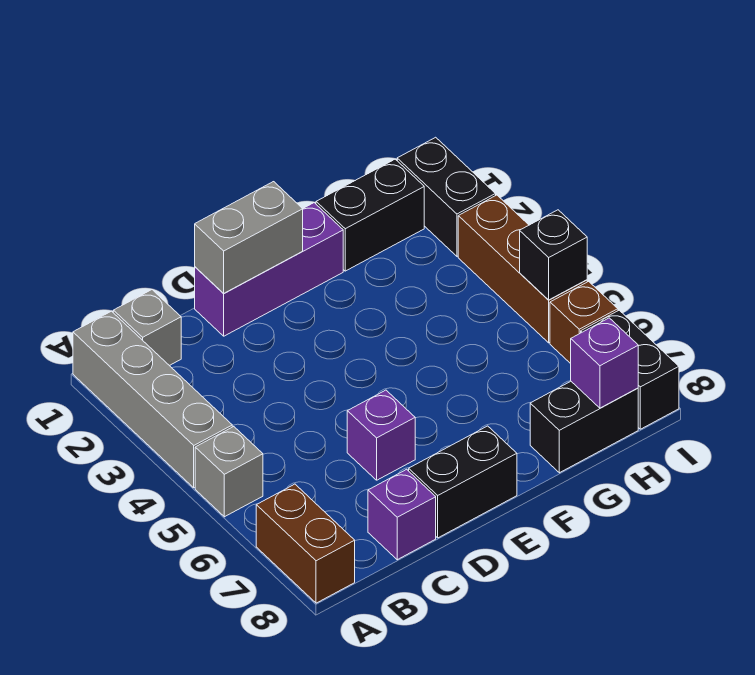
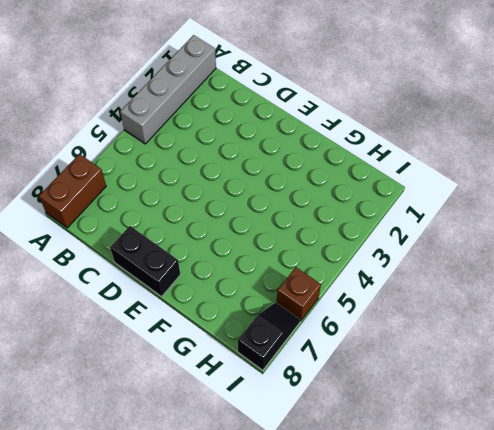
black slope I7:I8 level 1 top 8 -> black brick I7:I8 level 1
none -> grey brick A5 level 1
none -> grey brick B1 level 1
none -> purple brick C8 level 1

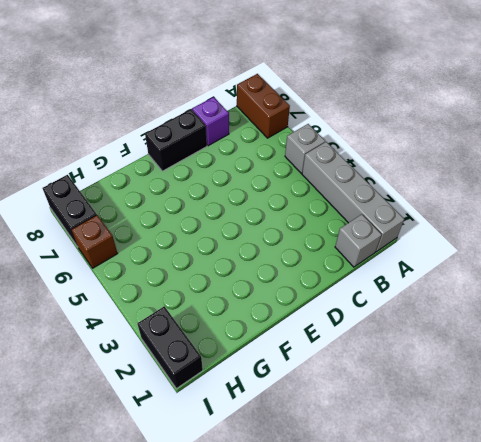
none -> purple brick D1:F1 level 1
none -> purple brick D6 level 1
none -> black brick G1:H1 level 1

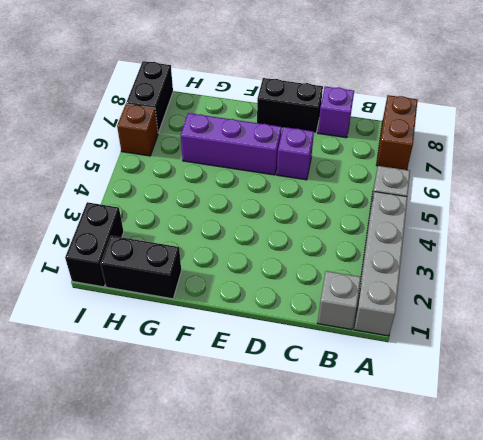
purple brick E6:G6 level 1 -> purple brick D1:F1 level 1
none -> black brick G8:H8 level 1
none -> brown brick I3:I5 level 1
none -> grey brick D1:E1 level 2

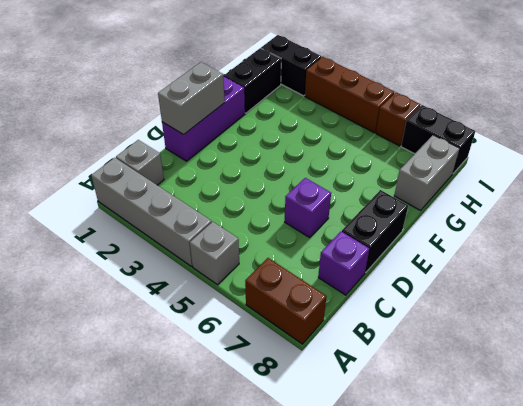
grey brick G8:H8 level 1 -> black brick G8:H8 level 1
none -> purple brick H8 level 2
none -> black brick I5 level 2

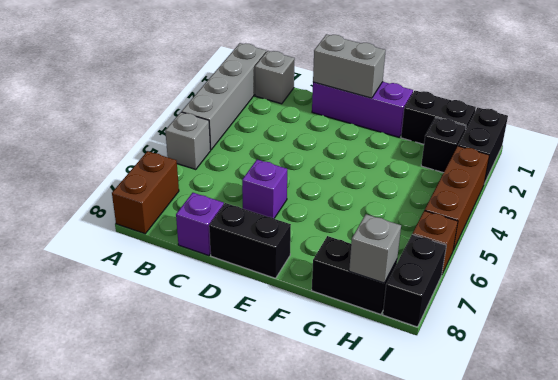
black brick H2 level 1 -> black brick I5 level 2
grey brick H8 level 2 -> purple brick H8 level 2

